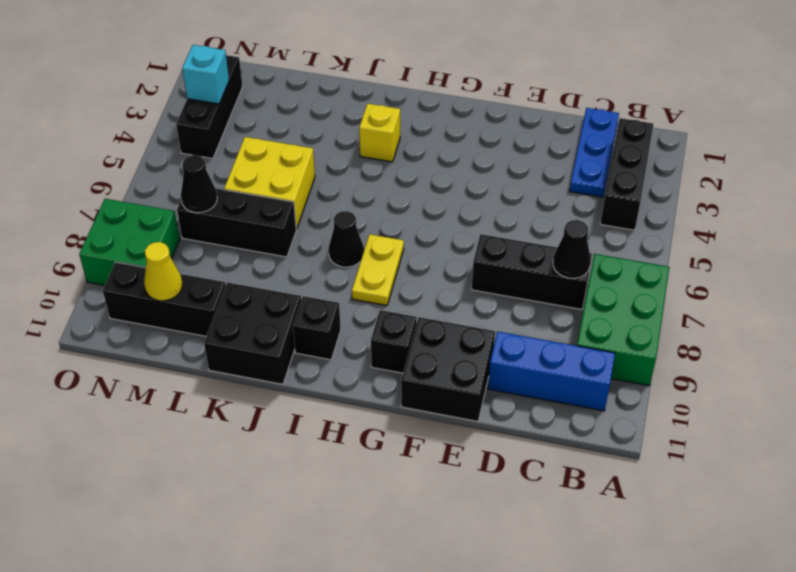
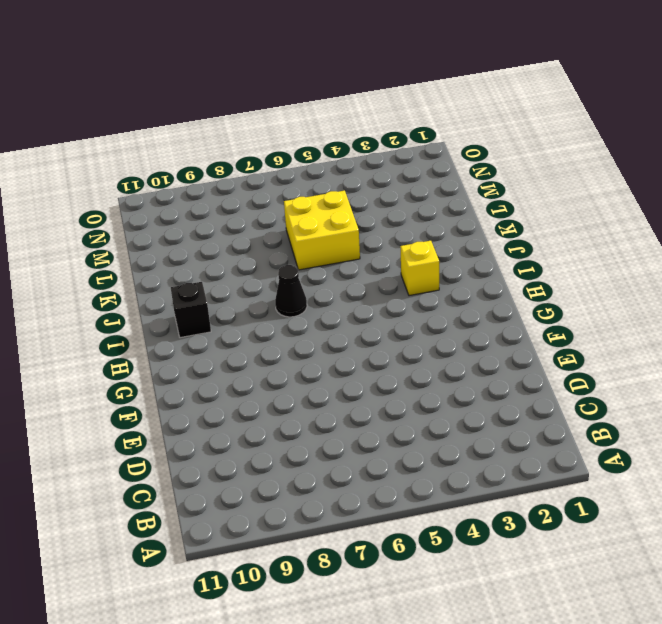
none -> green brick A7:B9 level 1
none -> black brick B2:B4 level 1
none -> blue brick B10:D10 level 1

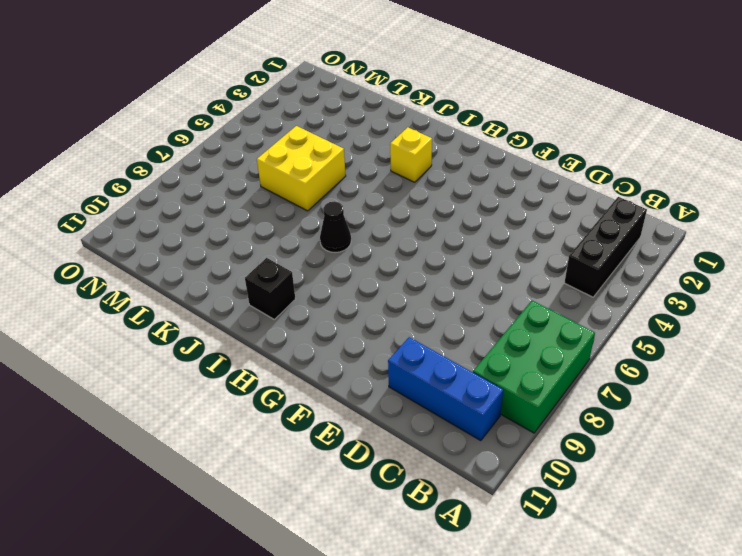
none -> blue plate C1:C3 level 1
none -> black brick C7:E7 level 1
none -> black brick E10:F11 level 1

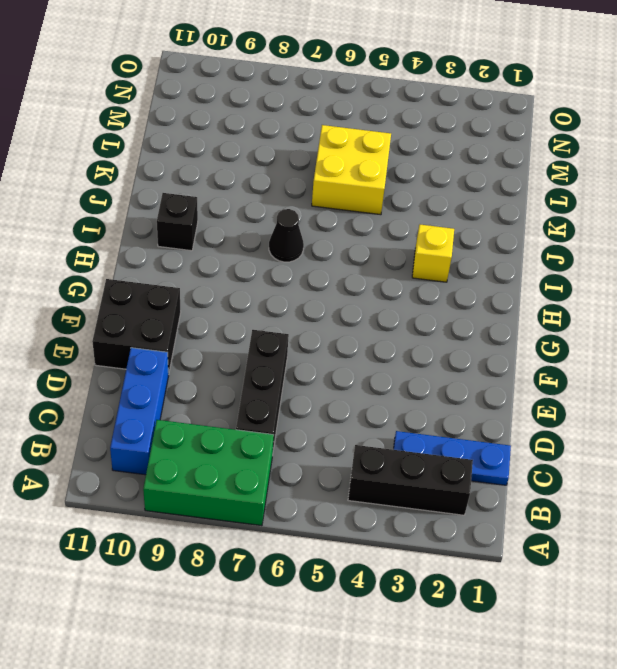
none -> black brick G10 level 1
none -> yellow plate H7:H8 level 1
none -> black brick J10:K11 level 1

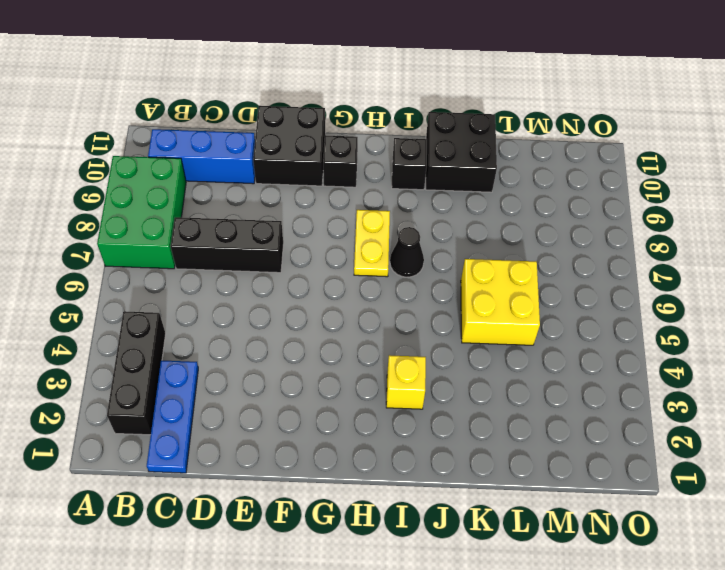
none -> black brick K7:M7 level 1
none -> black brick L10:N10 level 1
none -> black brick N2:N4 level 1

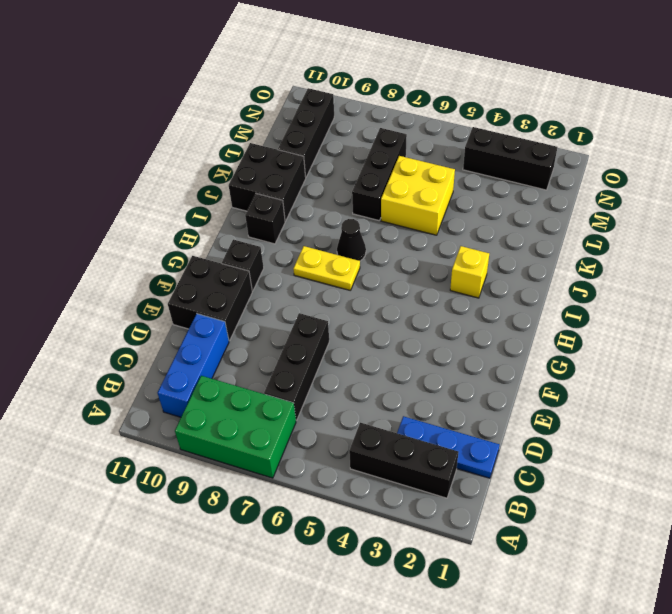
none -> green brick N8:O9 level 1
none -> black cone C7 level 2
none -> black cone M7 level 2

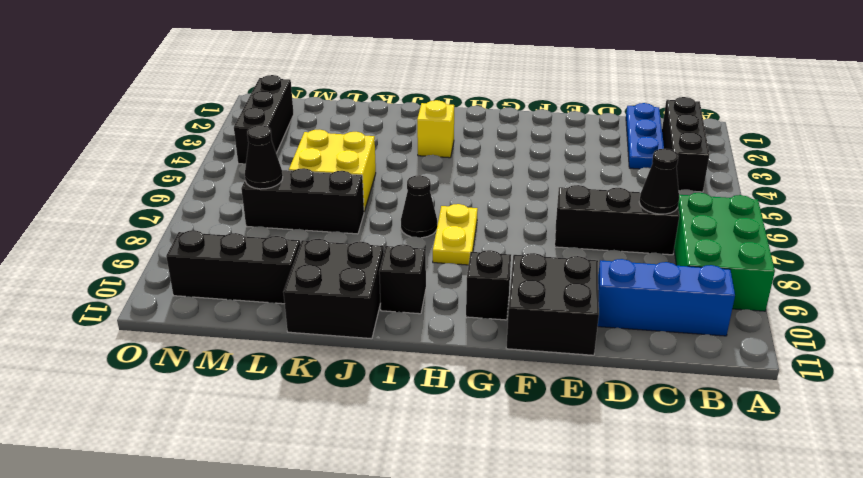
none -> green brick N8:O9 level 1
none -> yellow cone M10 level 2
none -> cyan brick N3 level 2

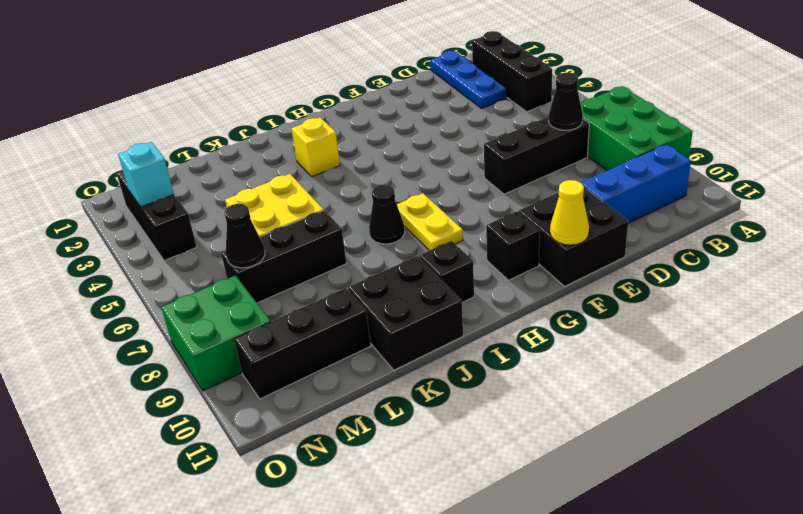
yellow cone F11 level 2 -> yellow cone M10 level 2

